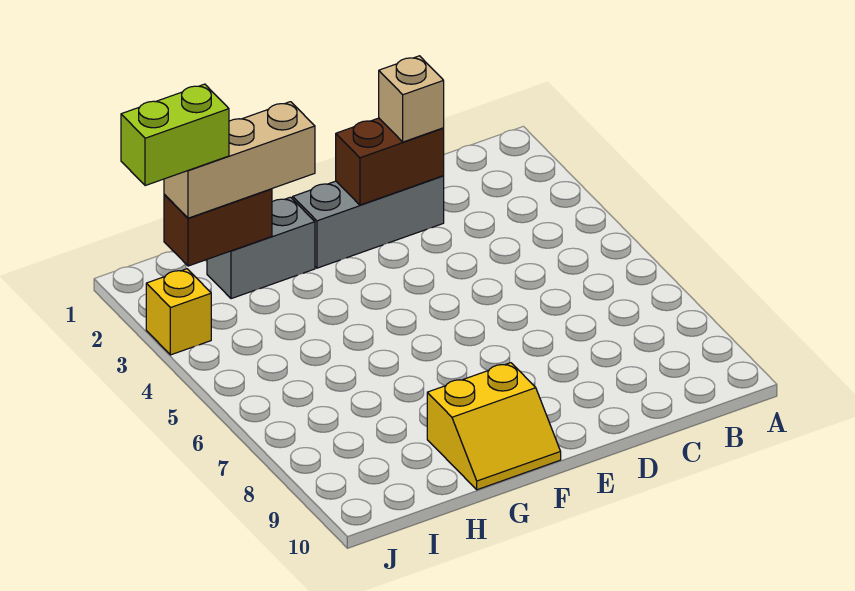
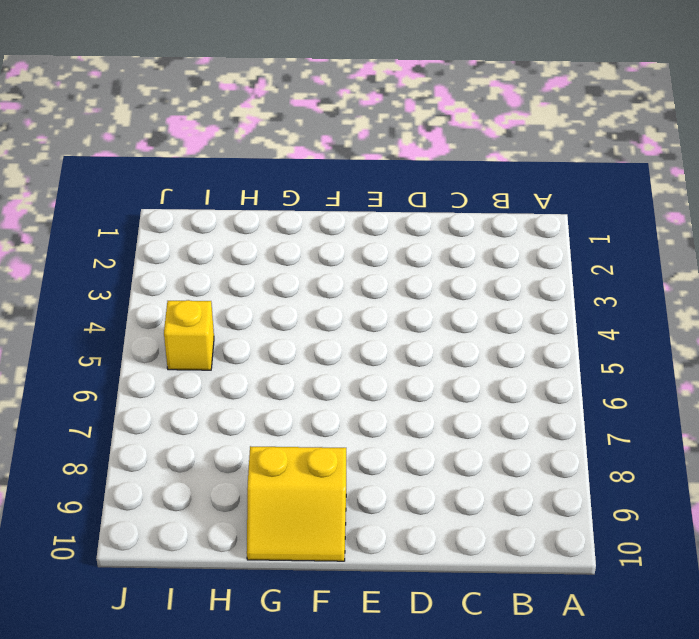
yellow brick I5 level 1 -> yellow brick J3 level 1
none -> grey brick D2:F2 level 1
none -> grey brick G2:H2 level 1

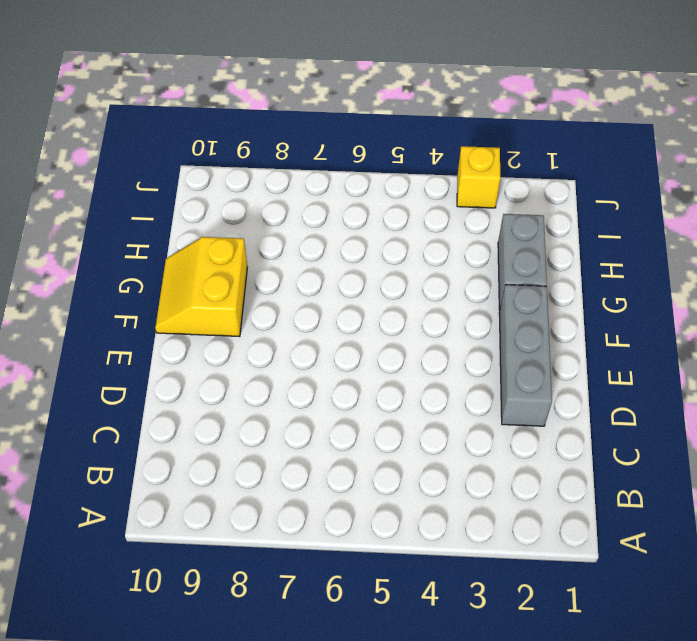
none -> brown brick D2:E2 level 2
none -> brown brick H2:I2 level 2

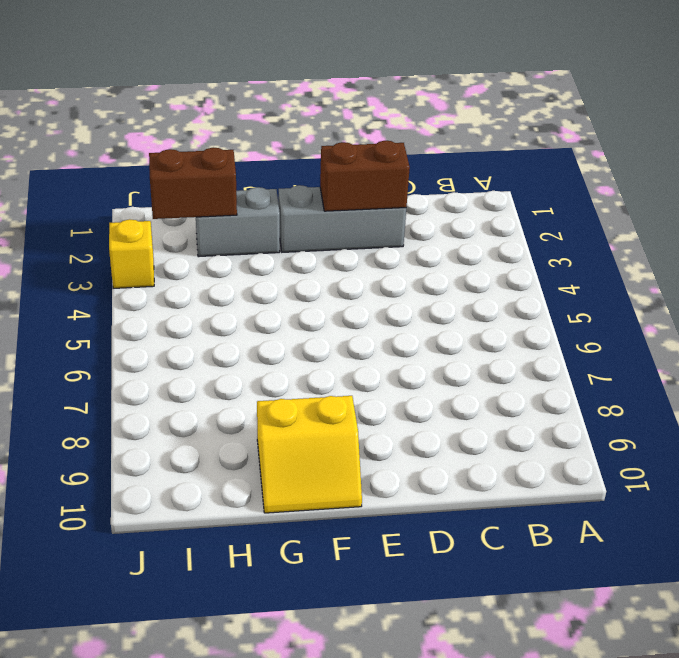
none -> tan brick D2 level 3
none -> tan brick G2:I2 level 3

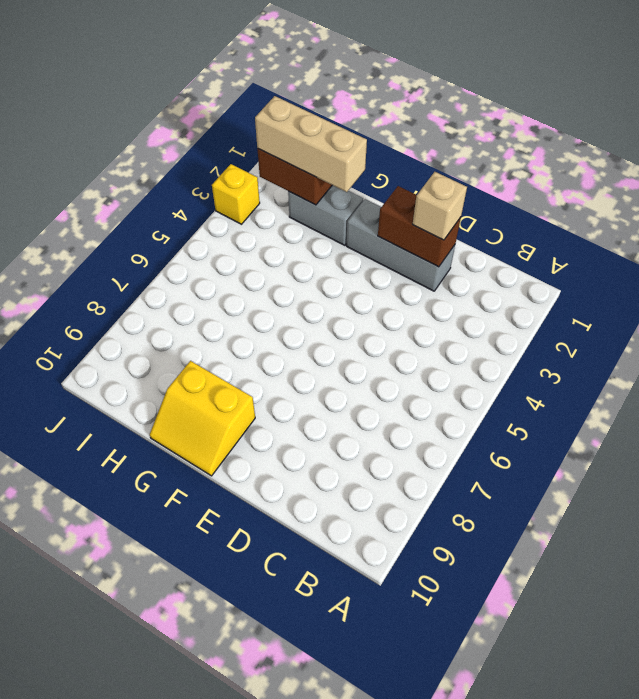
none -> lime brick I2:J2 level 4

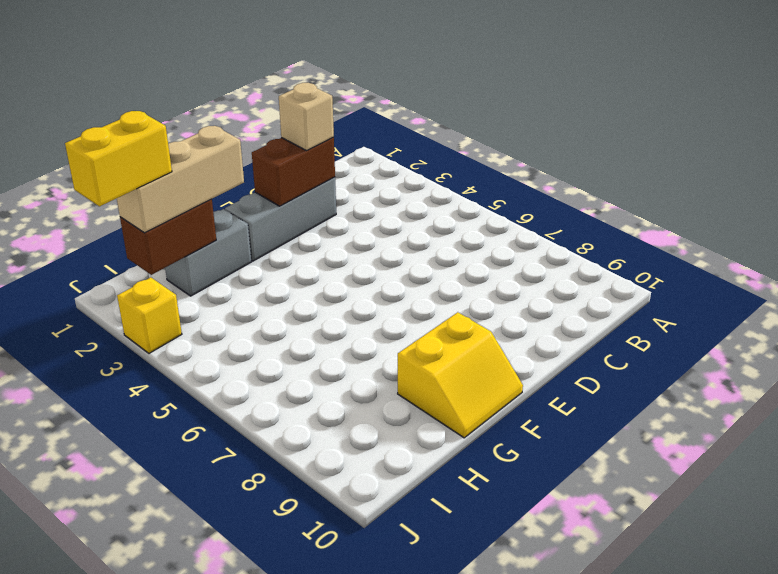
yellow brick I2:J2 level 4 -> lime brick I2:J2 level 4

